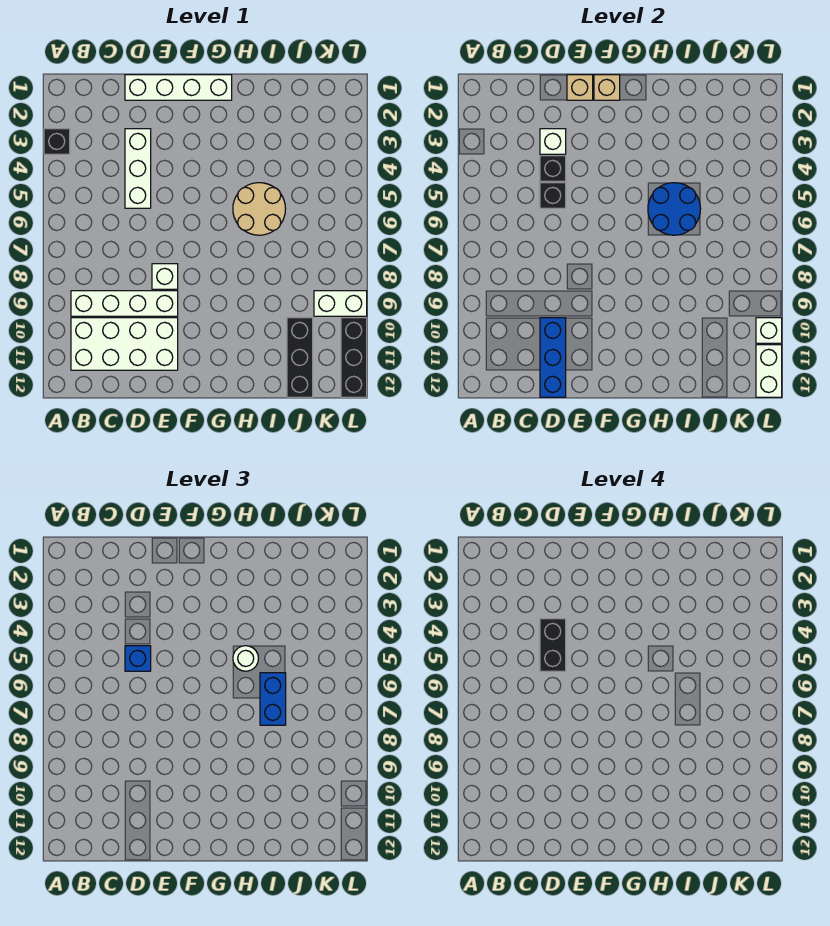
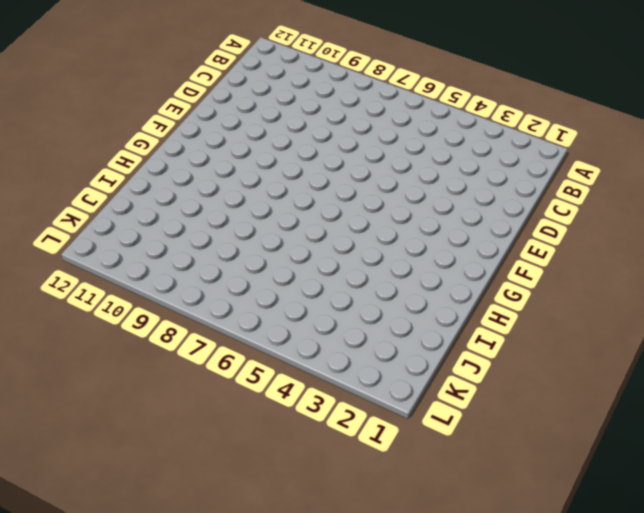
none -> black brick A3 level 1
none -> white brick B9:E9 level 1
none -> white brick B10:E11 level 1

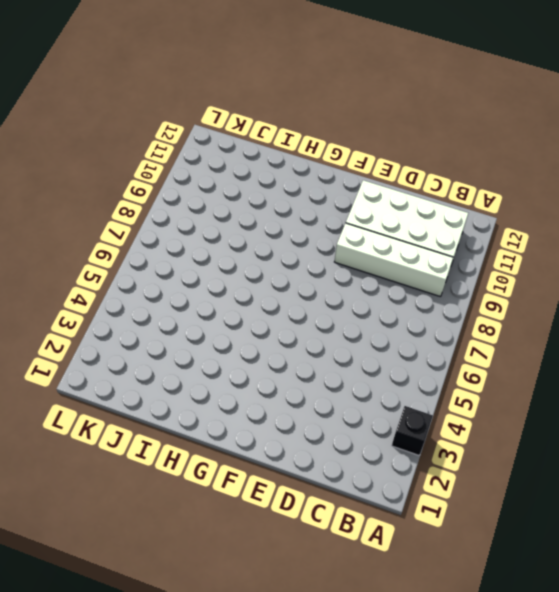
none -> white brick D1:G1 level 1
none -> white brick D3:D5 level 1
none -> white brick E8 level 1

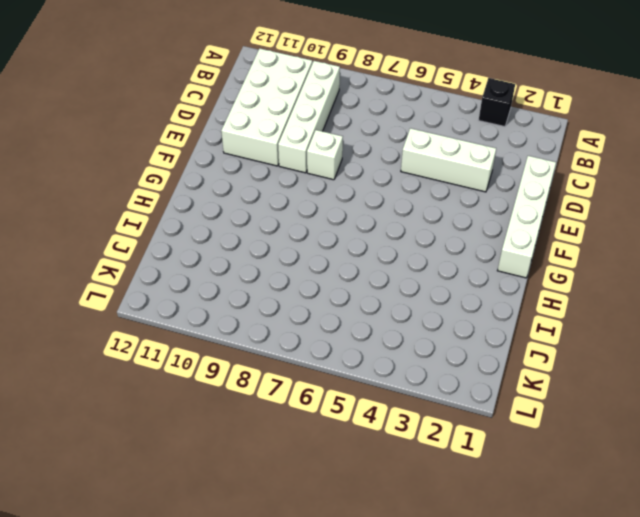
none -> tan round brick H5:I6 level 1
none -> black brick J10:J12 level 1
none -> white brick K9:L9 level 1

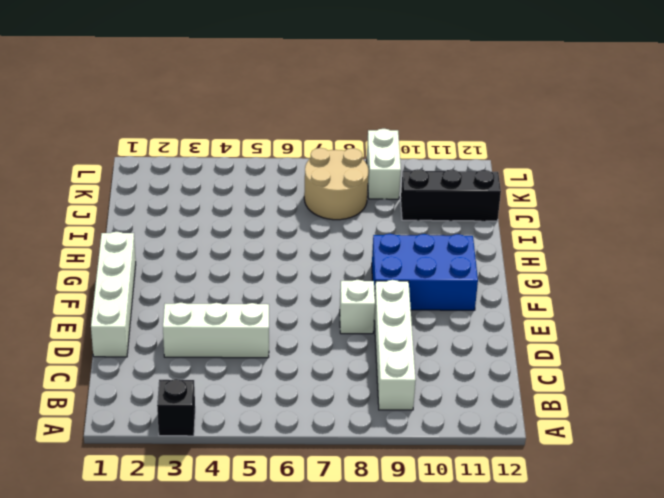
blue brick F9:G11 level 1 -> none
tan round brick J7:K8 level 1 -> tan round brick H5:I6 level 1
none -> white brick B10:E11 level 1
none -> black brick L10:L12 level 1
none -> white brick D3 level 2

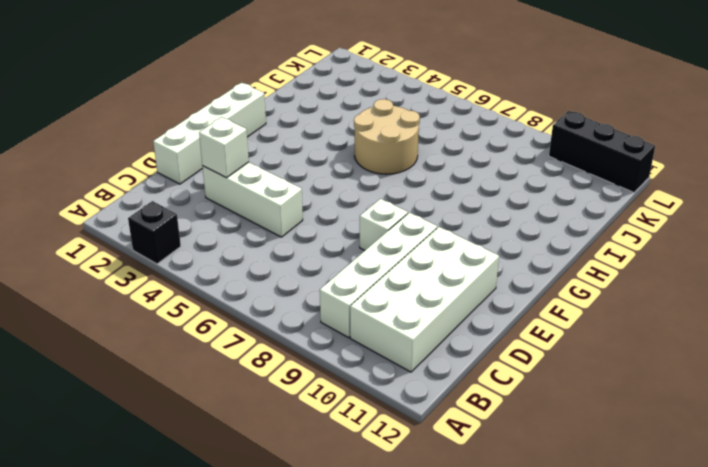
none -> black brick J10:J12 level 1
none -> white brick K9:L9 level 1
none -> black brick D4 level 2

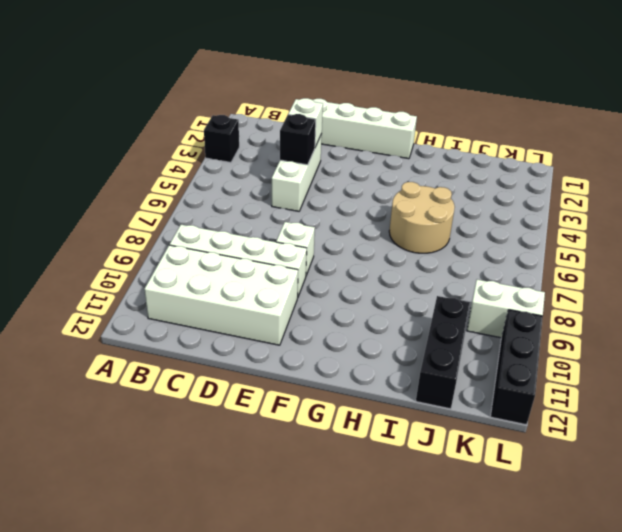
none -> black brick D5 level 2
none -> blue brick D10:D12 level 2
none -> tan brick E1 level 2

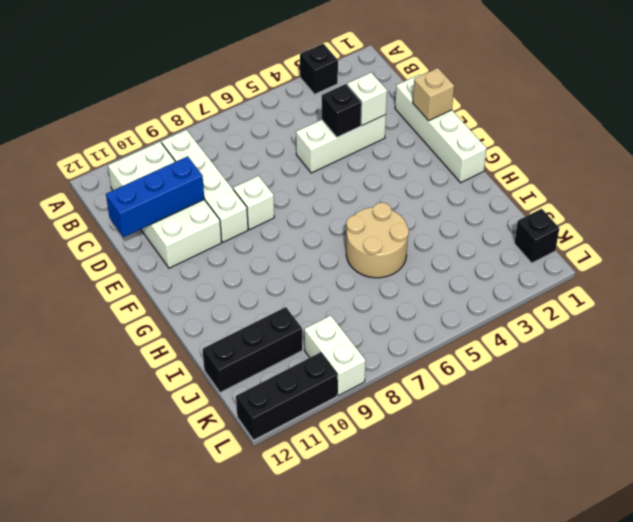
black brick K1 level 1 -> black brick D5 level 2
none -> tan brick F1 level 2
none -> blue round brick H5:I6 level 2
none -> white brick L10 level 2

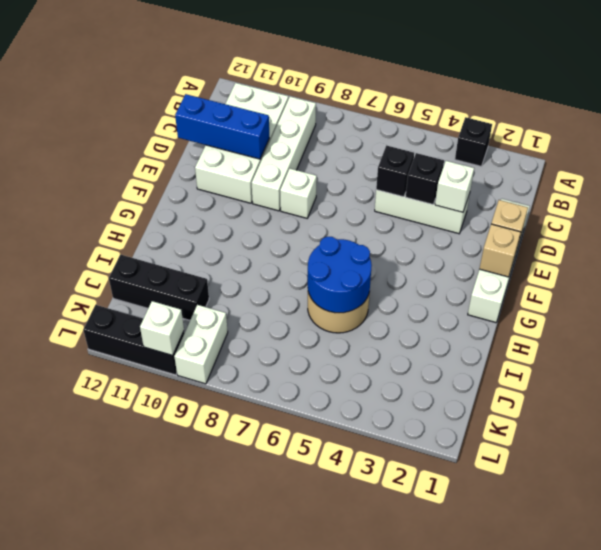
none -> white brick L11:L12 level 2
none -> blue brick D5 level 3
none -> white round brick H5 level 3

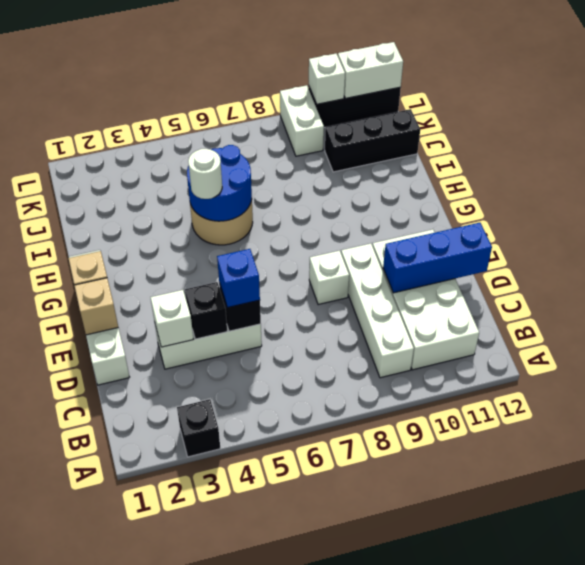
none -> blue brick I6:I7 level 3
none -> black brick D4:D5 level 4

